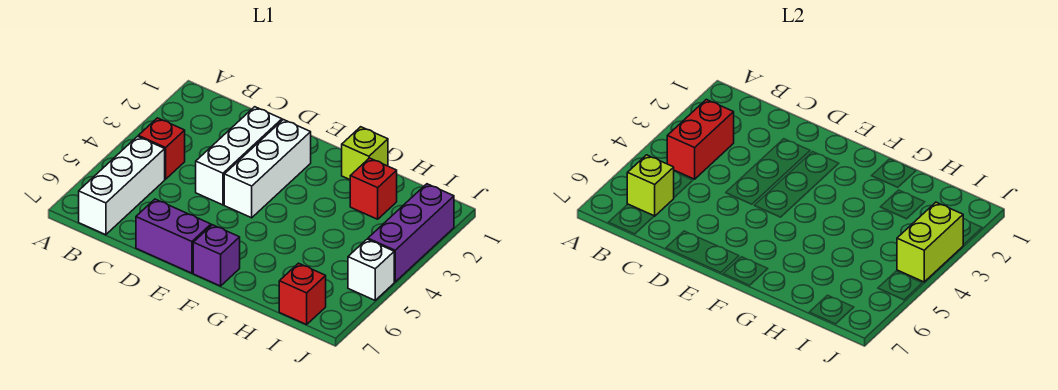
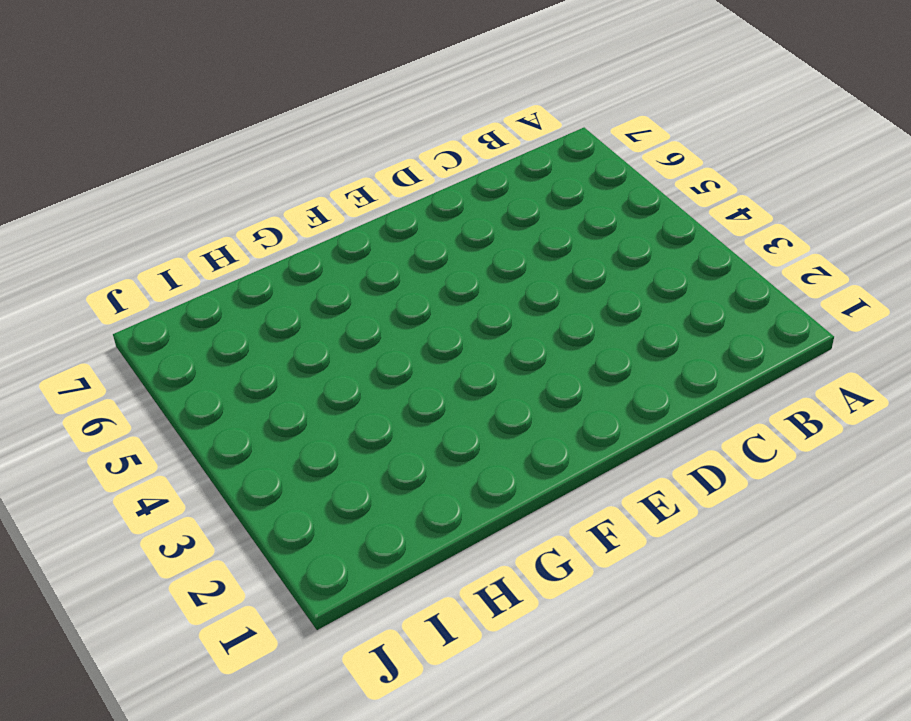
none -> red brick B4 level 1
none -> white brick B5:B7 level 1
none -> white brick D2:D4 level 1

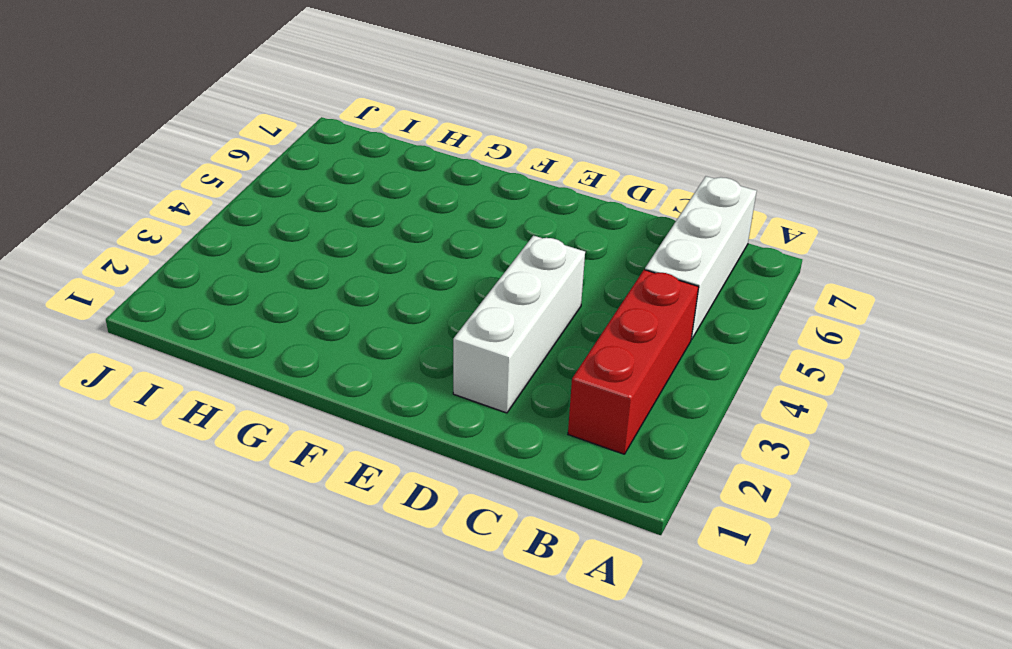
red brick B2:B4 level 1 -> red brick B4 level 1
none -> purple brick D7:E7 level 1
none -> white brick E2:E4 level 1
none -> purple brick F7 level 1

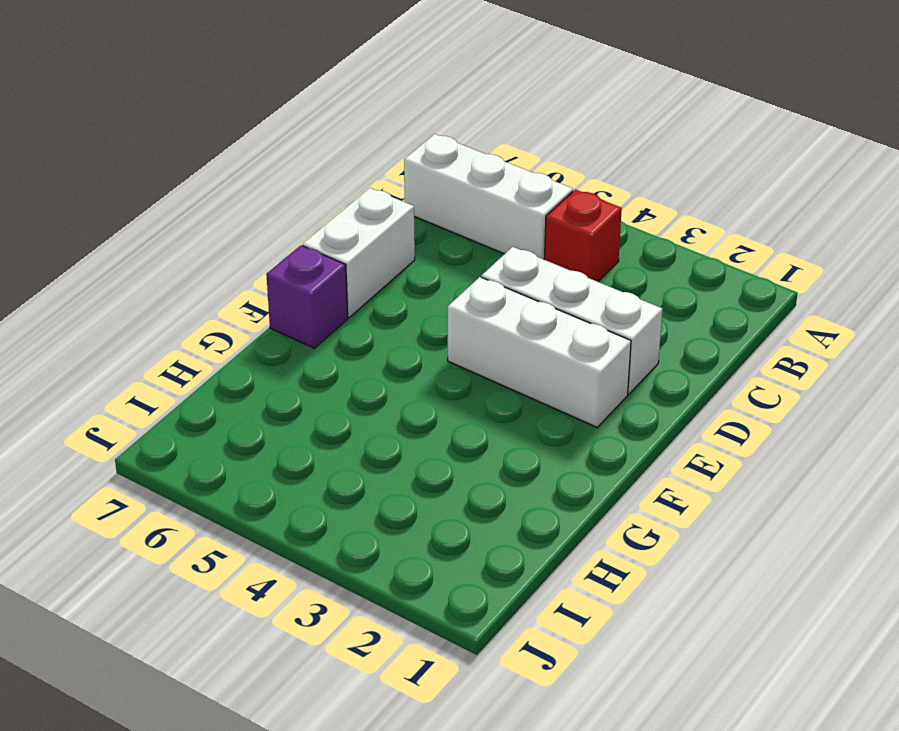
white brick D7:E7 level 1 -> purple brick D7:E7 level 1
none -> lime brick G1 level 1
none -> red brick H2 level 1
none -> red brick I7 level 1

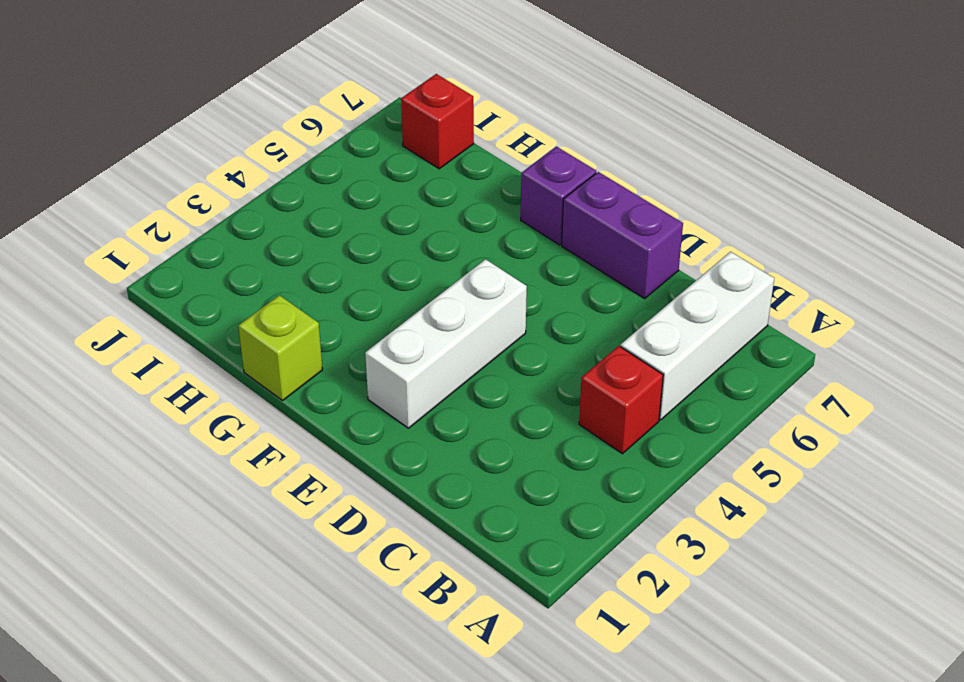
none -> white brick D2:D4 level 1
none -> red brick H2 level 1
none -> purple brick J2:J4 level 1

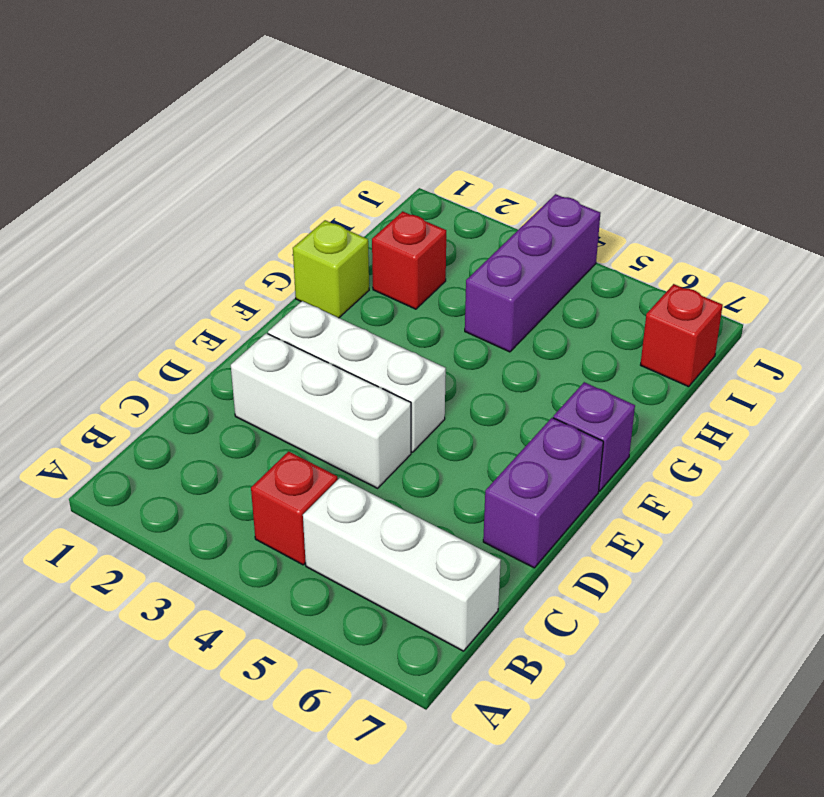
purple brick H4:J4 level 1 -> purple brick J2:J4 level 1
none -> white brick J5 level 1
none -> red brick B3:B4 level 2
none -> lime brick B6 level 2

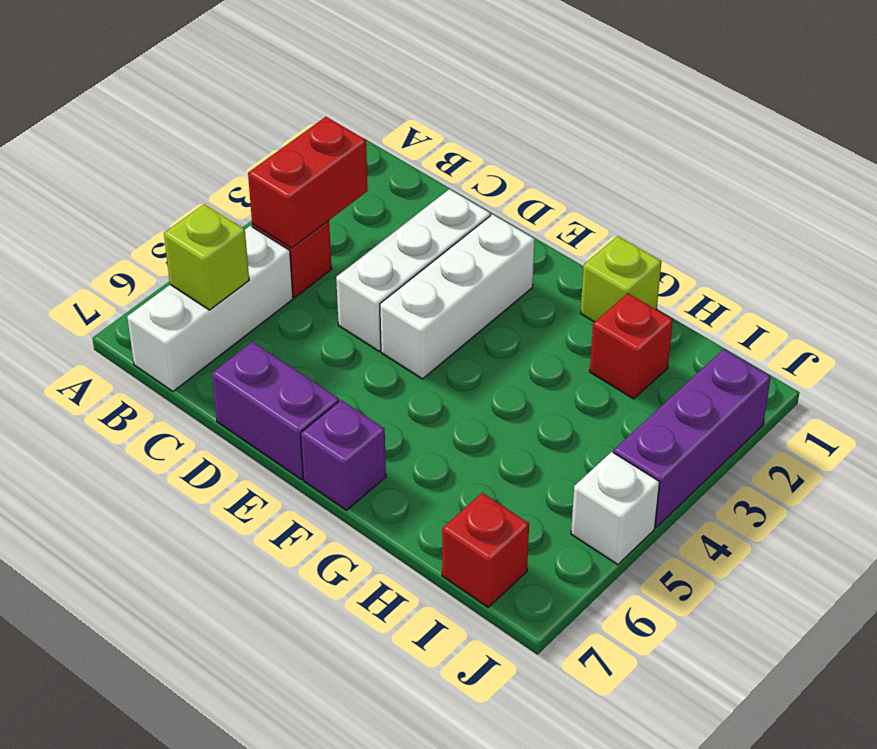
none -> lime brick J3:J4 level 2

